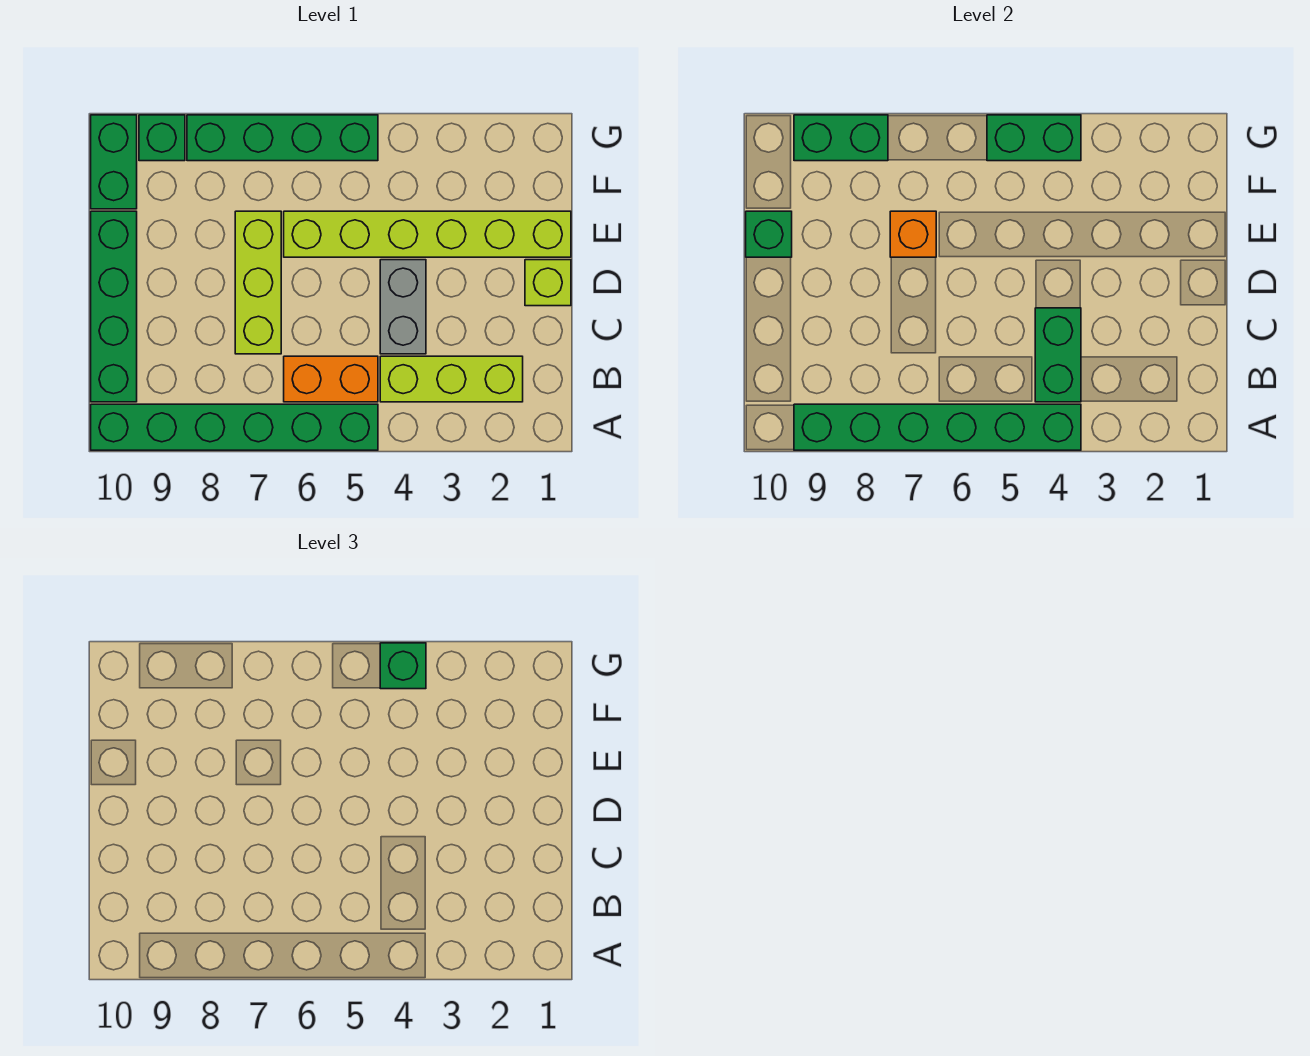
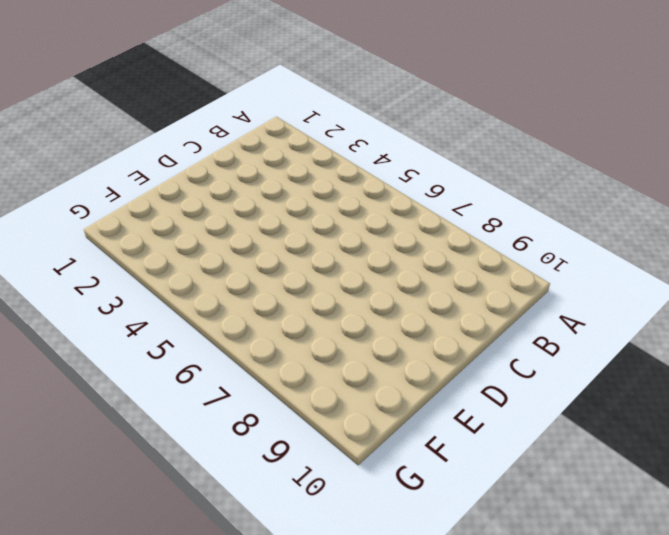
none -> green brick A5:A10 level 1
none -> lime brick B2:B4 level 1
none -> orange brick B5:B6 level 1

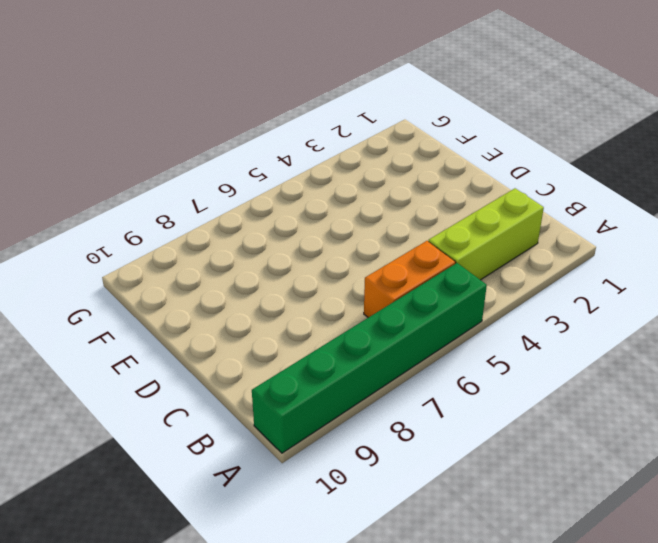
none -> green brick B10:E10 level 1
none -> grey brick C4:D4 level 1
none -> lime brick C7:E7 level 1

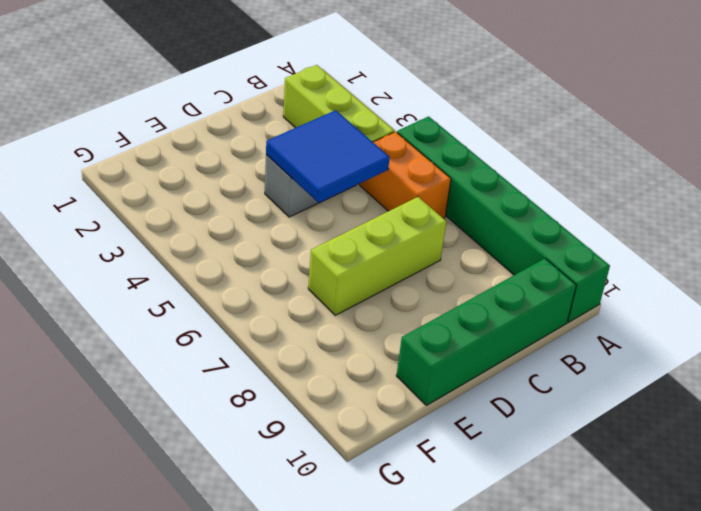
blue tile C4:D5 level 2 -> green brick B4:C4 level 2
none -> lime brick D1 level 1
none -> lime brick E1:E6 level 1
none -> green brick F10:G10 level 1

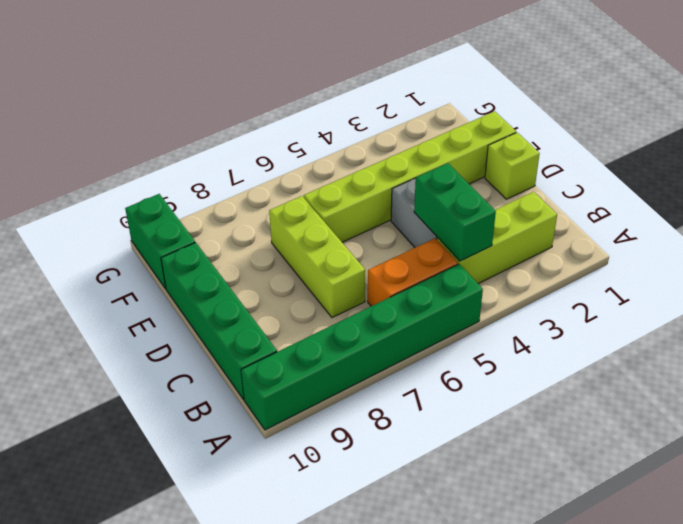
none -> green brick G5:G8 level 1
none -> green brick G9 level 1
none -> green brick A4:A9 level 2

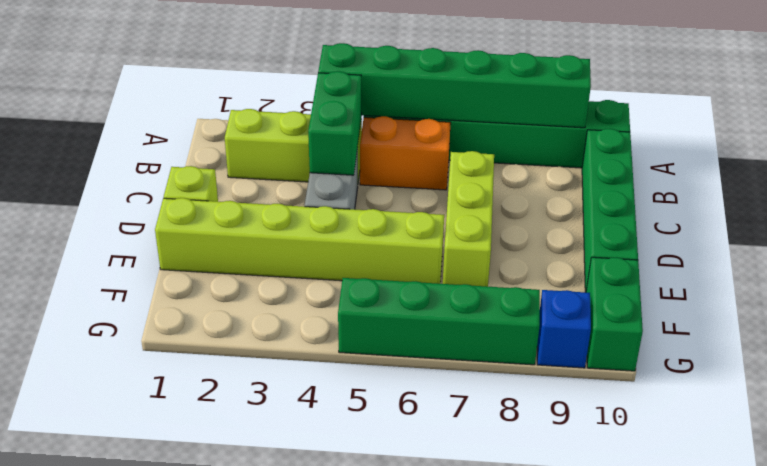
blue brick G9 level 1 -> green brick G9 level 1
none -> orange brick E7 level 2
none -> green brick E10 level 2
none -> green brick G4:G5 level 2

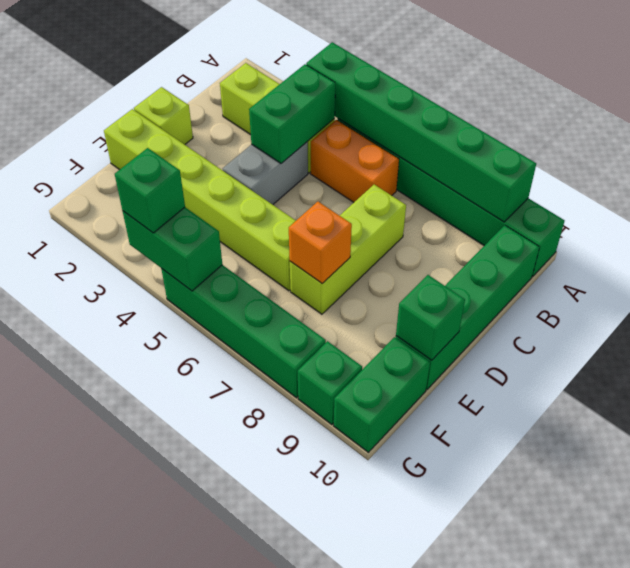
none -> green brick G8:G9 level 2

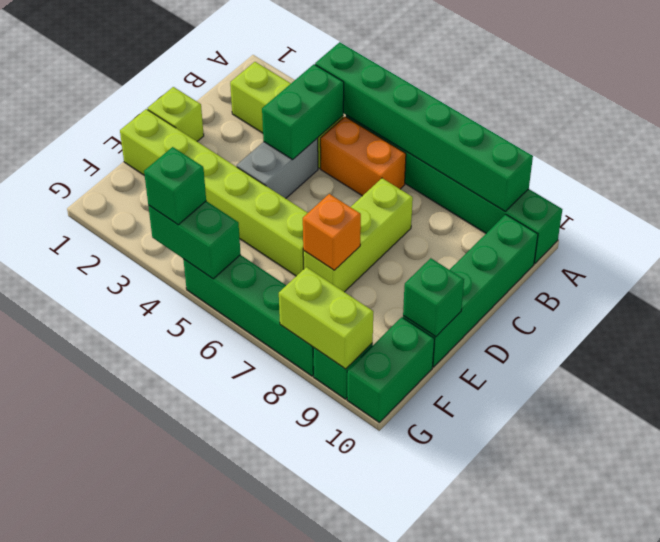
lime brick G8:G9 level 2 -> green brick G8:G9 level 2

